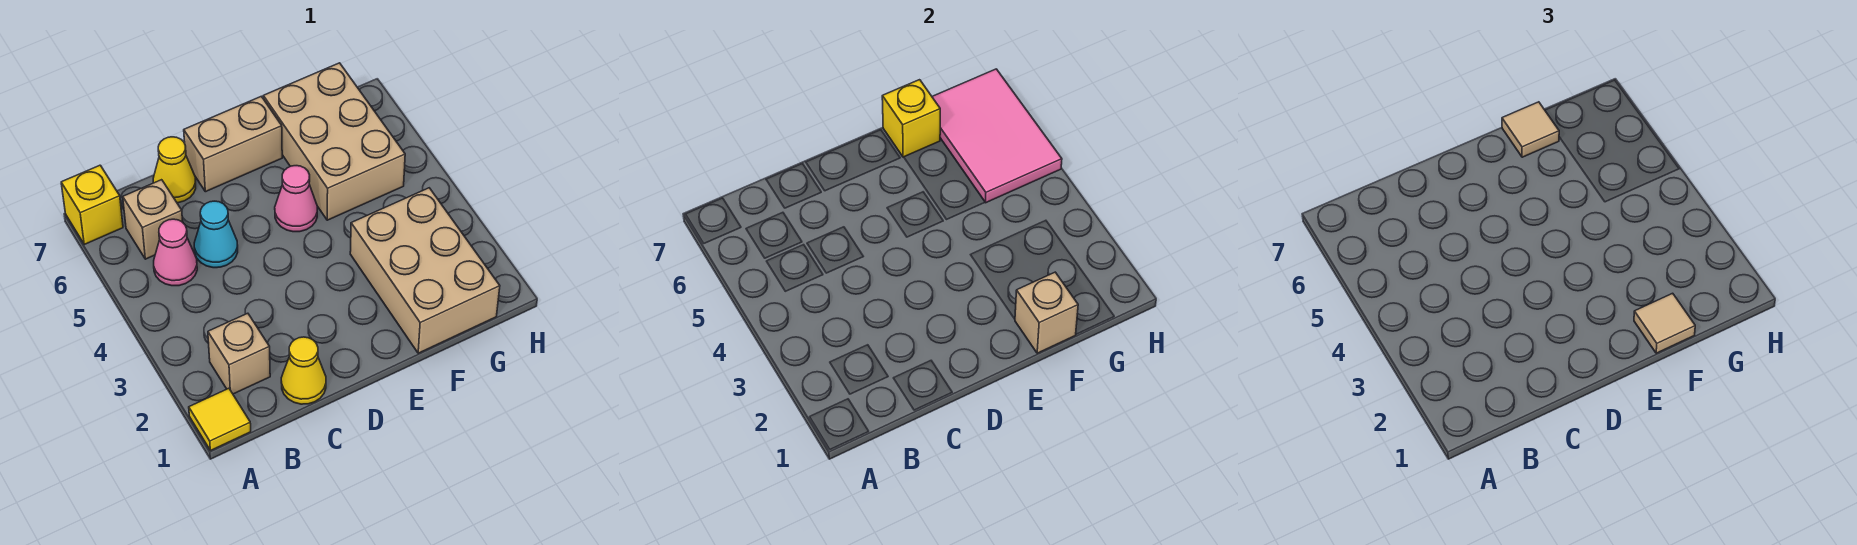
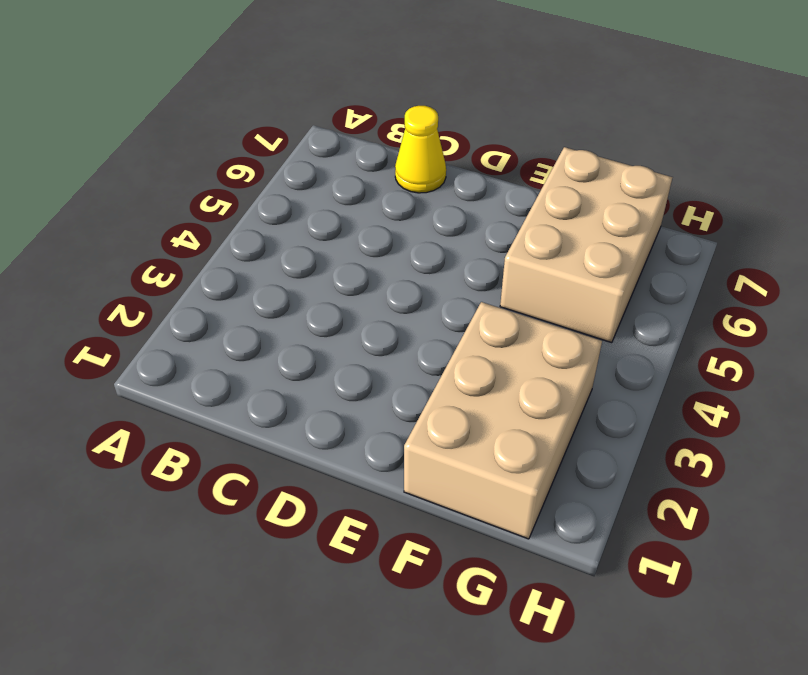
none -> yellow tile A1 level 1
none -> yellow brick A7 level 1
none -> tan brick B2 level 1

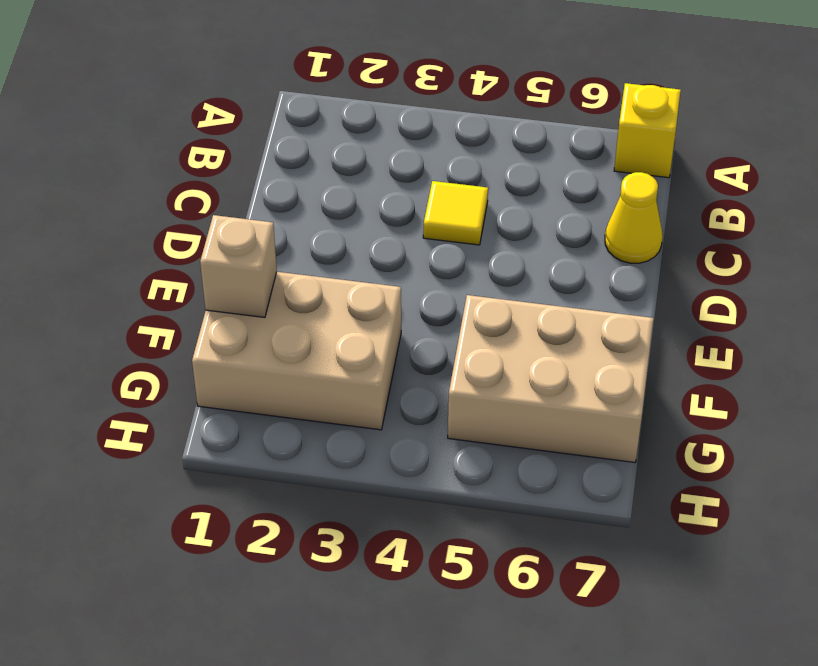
yellow tile C4 level 1 -> yellow tile A1 level 1
none -> tan brick B2 level 1
none -> pink cone B5 level 1
none -> tan brick B6 level 1

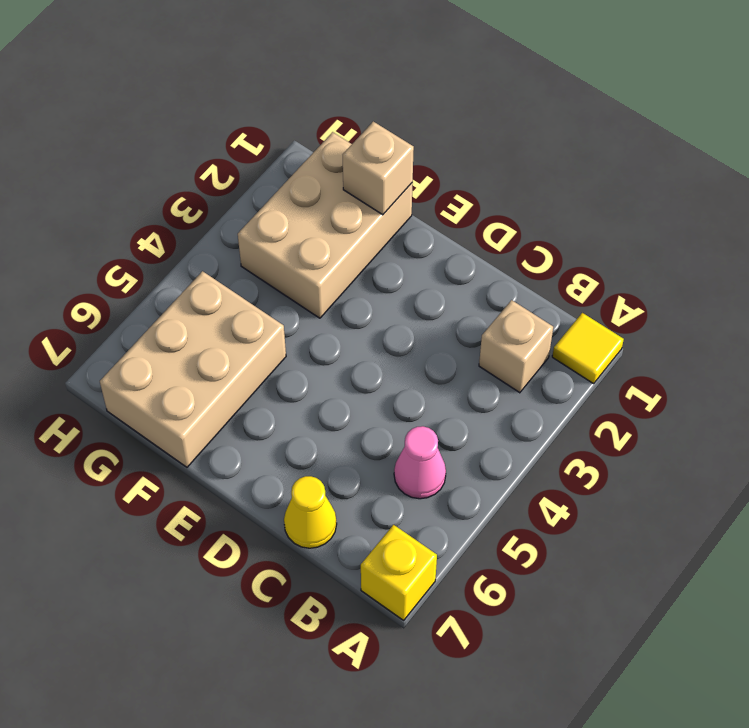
none -> tan brick B6 level 1
none -> yellow cone C1 level 1
none -> cyan cone C5 level 1

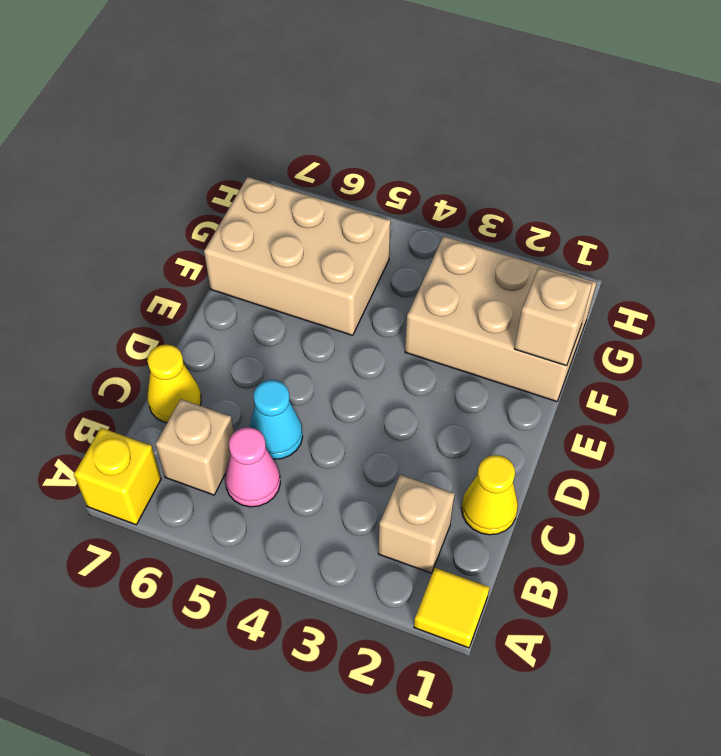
none -> tan brick D7:E7 level 1
none -> pink cone E5 level 1
none -> yellow brick F7 level 2

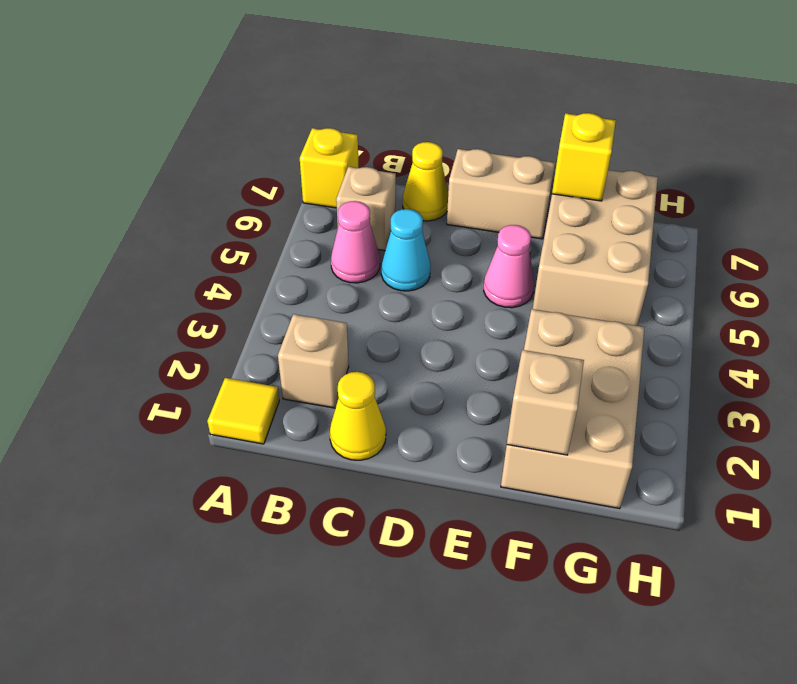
none -> pink tile G5:H7 level 2
none -> tan tile F1 level 3
none -> tan tile F7 level 3

